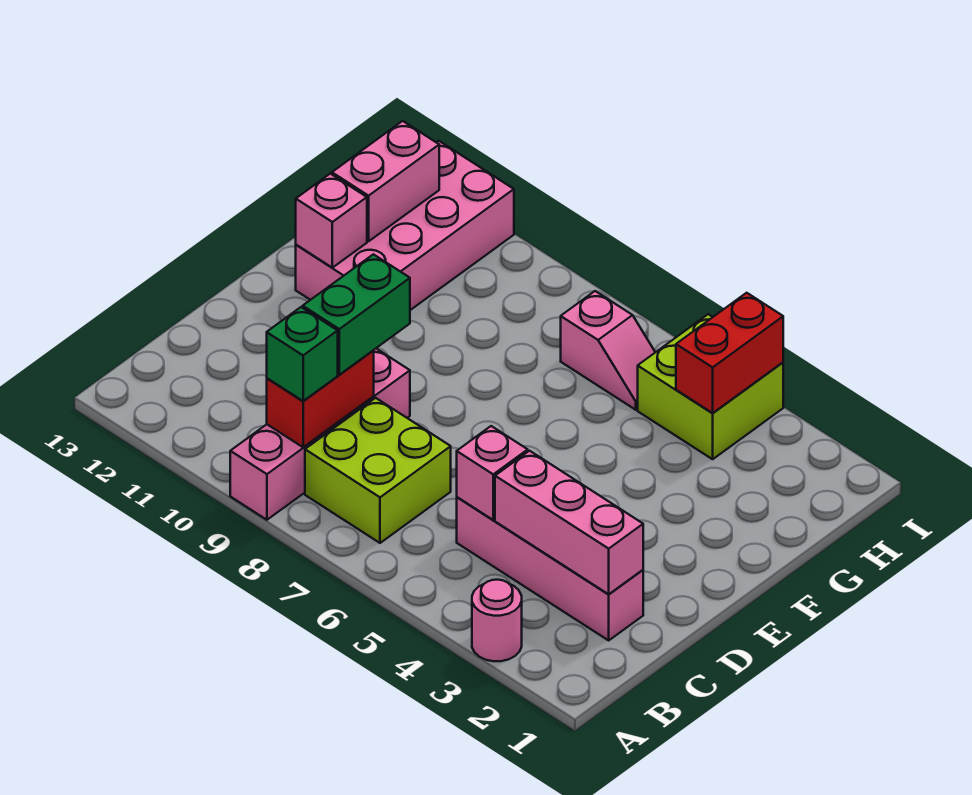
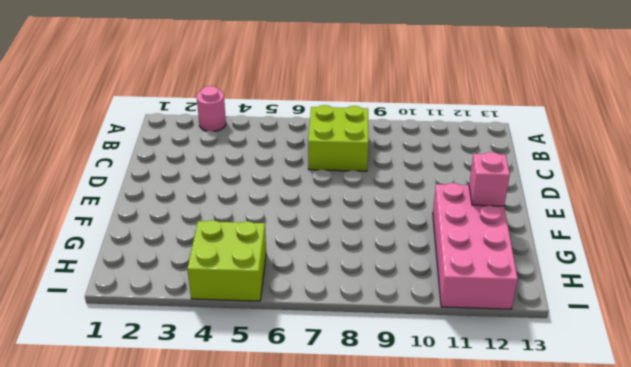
none -> pink brick A9:D9 level 1
none -> pink brick C2:C5 level 1
none -> pink slope H6:H7 level 1 top 7

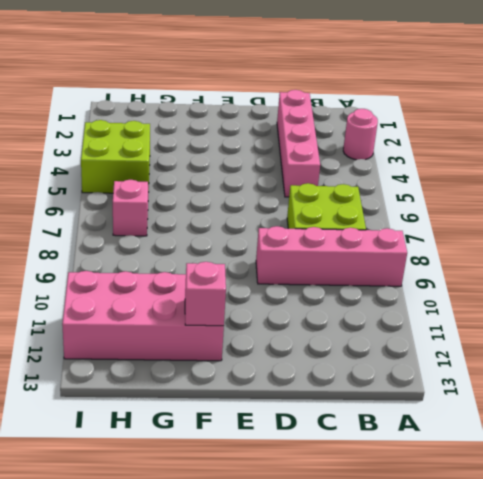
none -> red brick B9:C9 level 2
none -> pink brick C2:C4 level 2
none -> pink brick C5 level 2

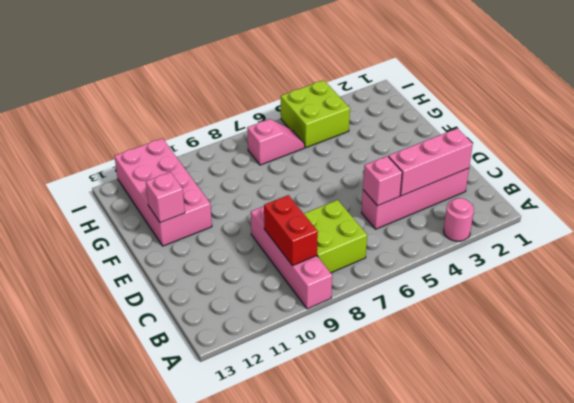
none -> pink brick G12:H12 level 2
none -> red brick H4:I4 level 2
none -> green brick B9 level 3

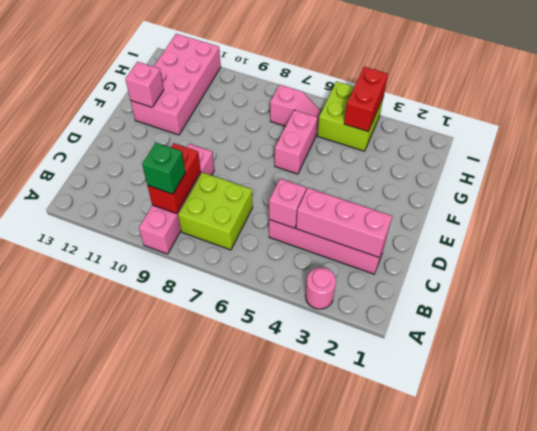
pink brick F6:G6 level 1 -> pink brick G12:H12 level 2
none -> green brick C9:D9 level 3

